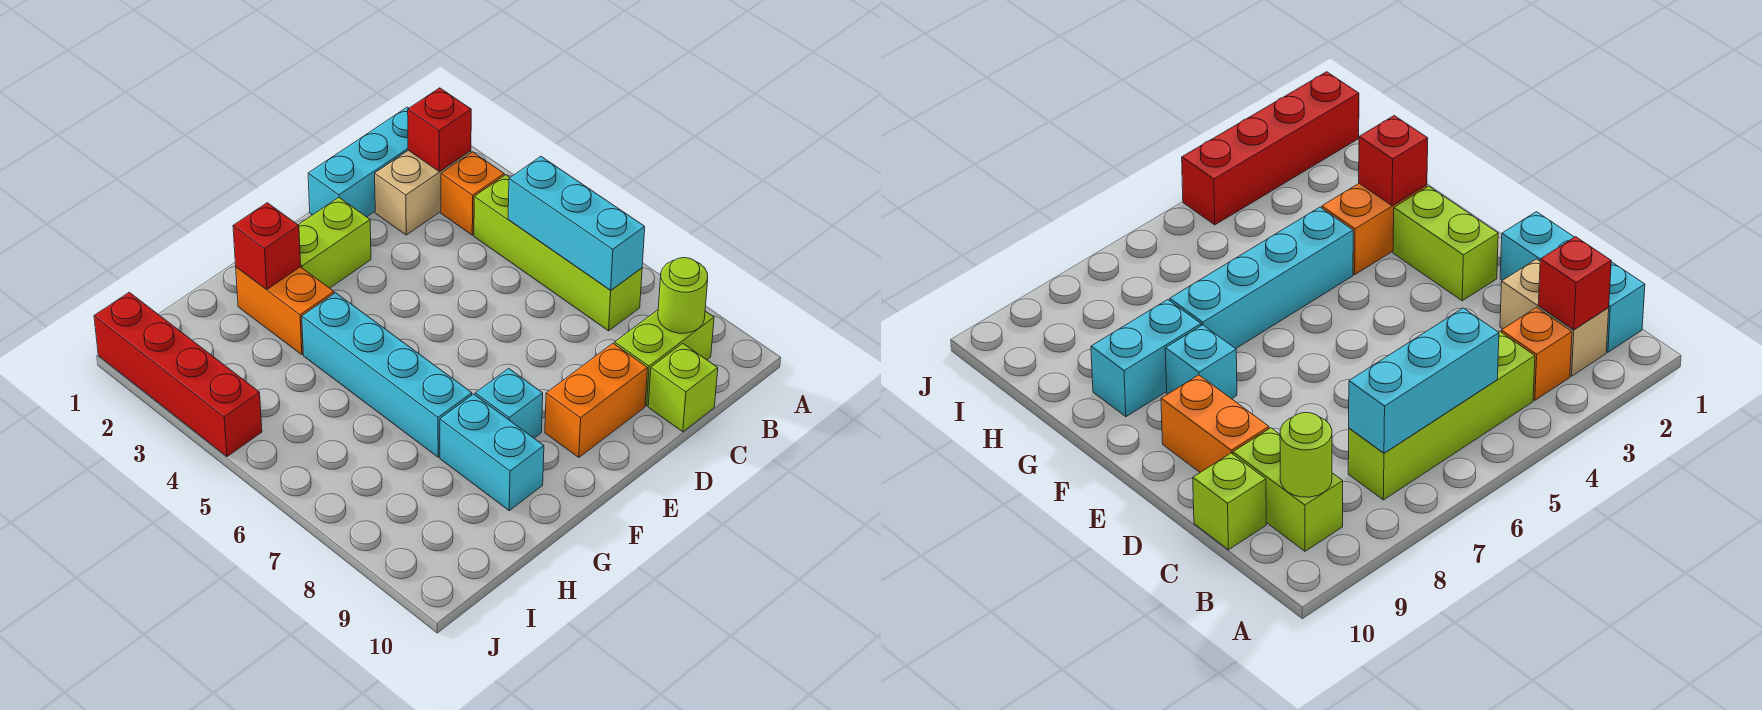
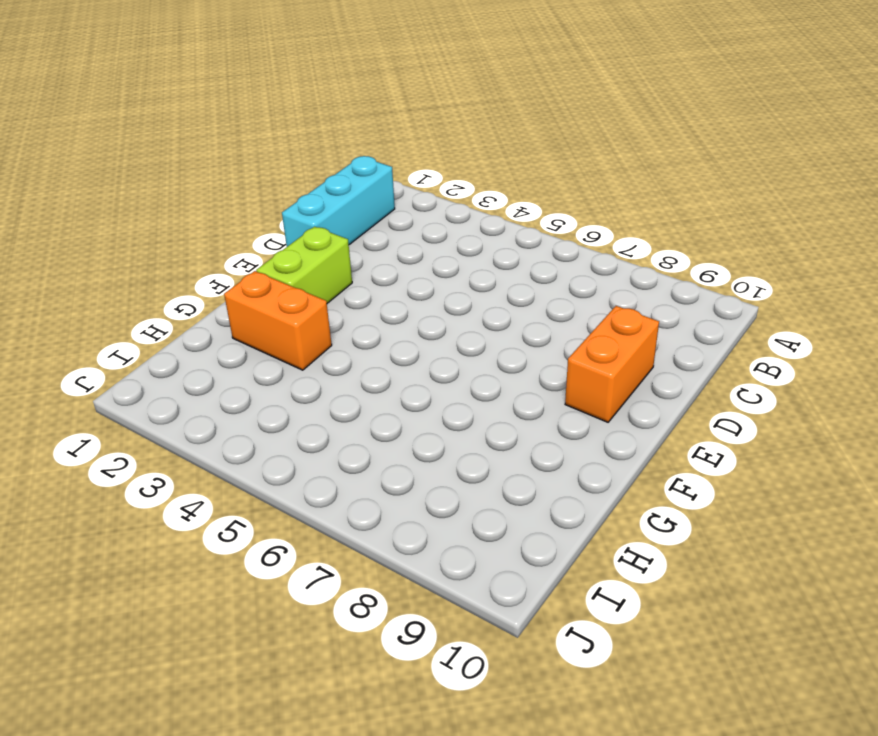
none -> tan brick B2:C2 level 1
none -> orange brick B3 level 1
none -> lime brick B4:B7 level 1

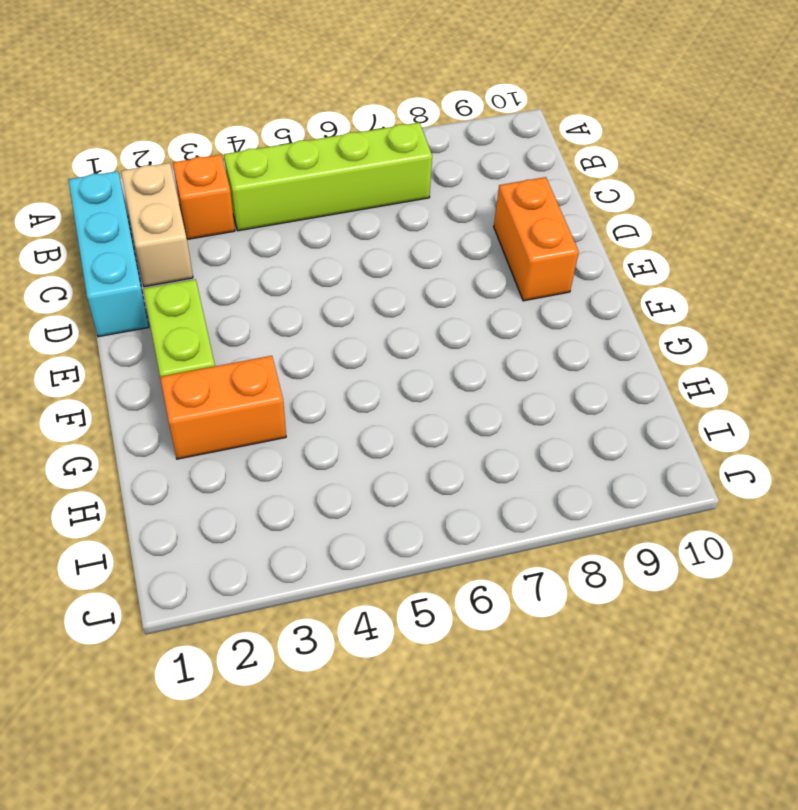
none -> lime brick B9:C9 level 1
none -> lime brick C10 level 1
none -> cyan brick F8 level 1

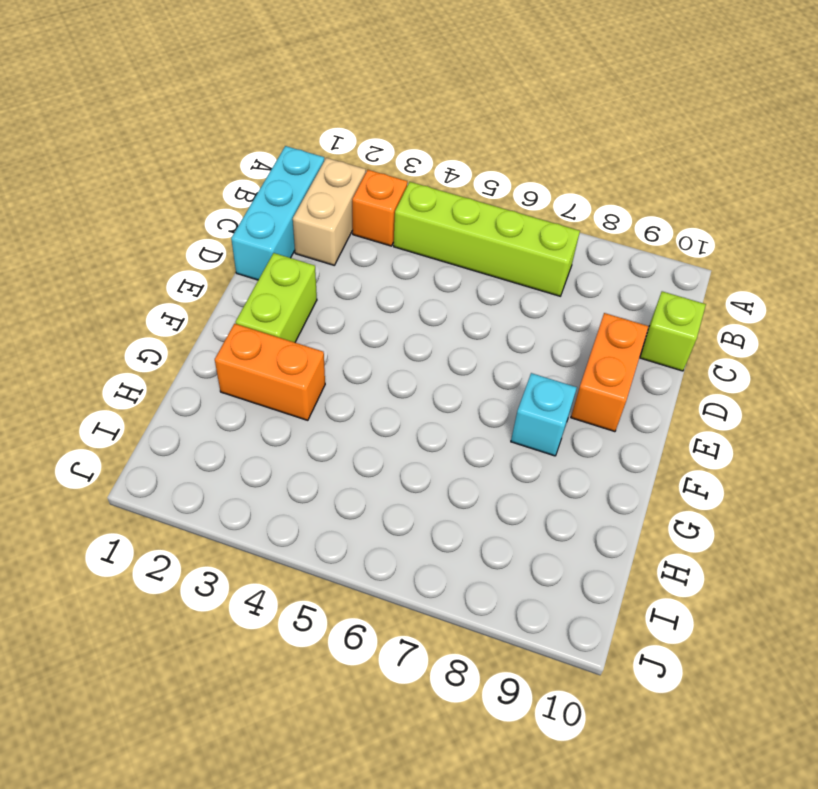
none -> lime brick B9:C9 level 1
none -> cyan brick G4:G7 level 1
none -> cyan brick G8:G9 level 1

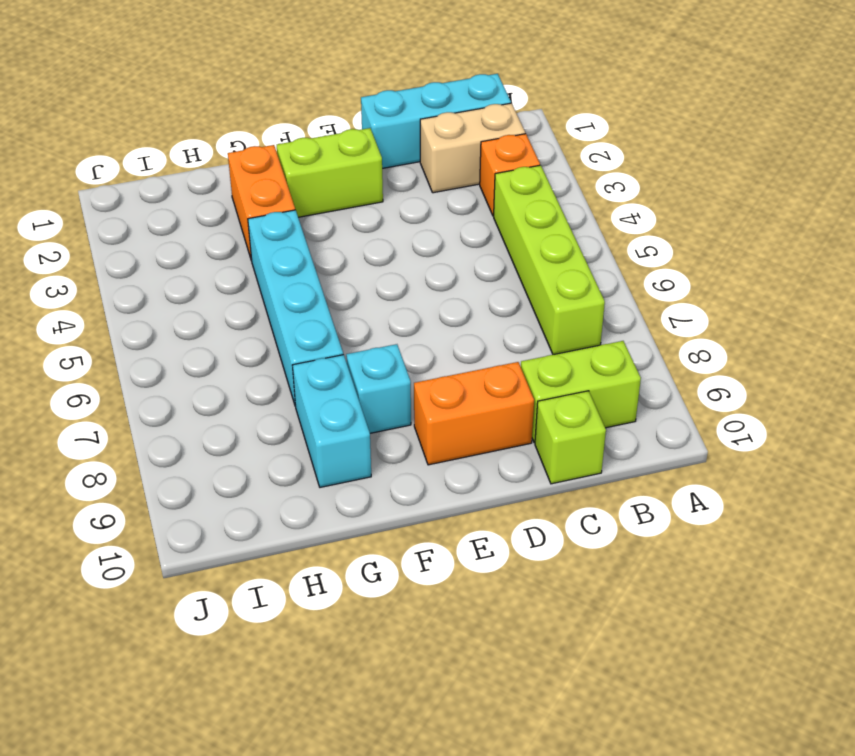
none -> red brick J1:J4 level 1
none -> red brick B2 level 2
none -> cyan brick B5:B7 level 2

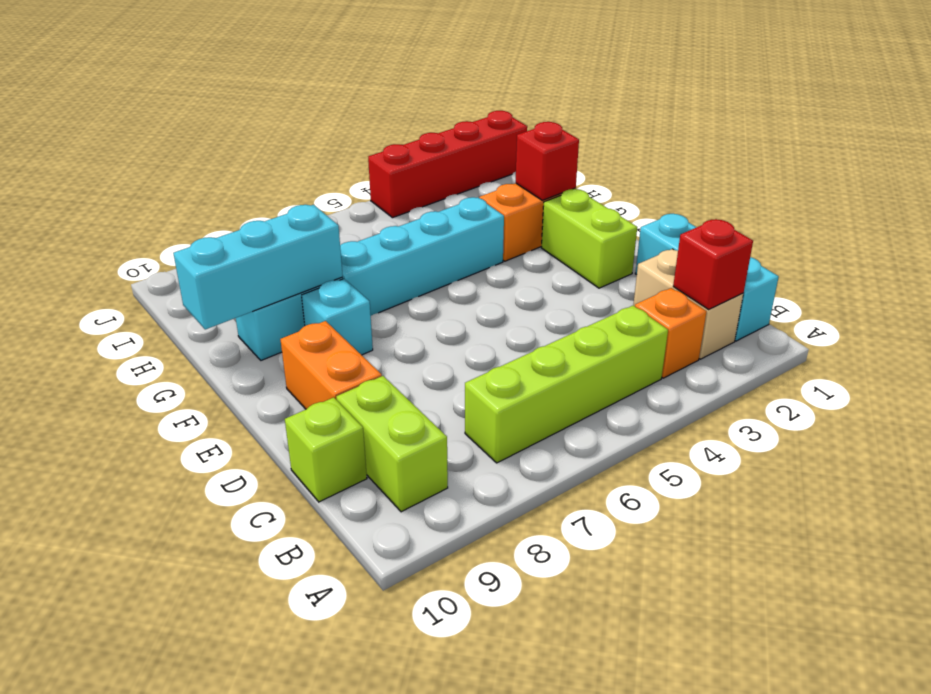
cyan brick G8:G10 level 2 -> cyan brick B5:B7 level 2
none -> lime round brick B9 level 2

